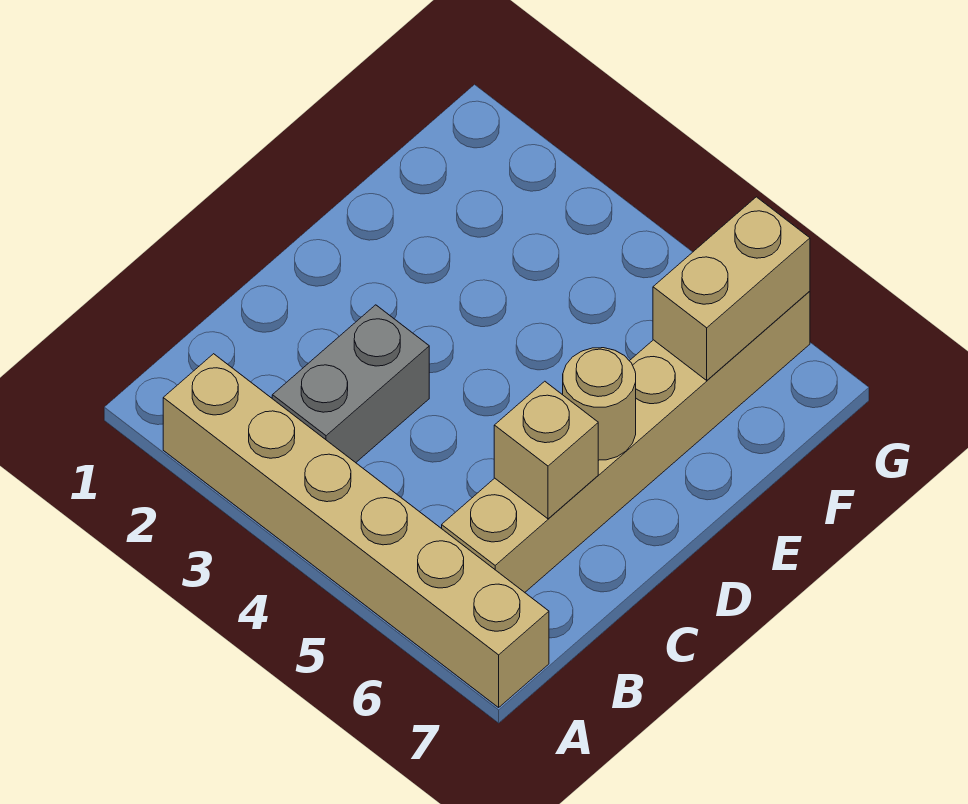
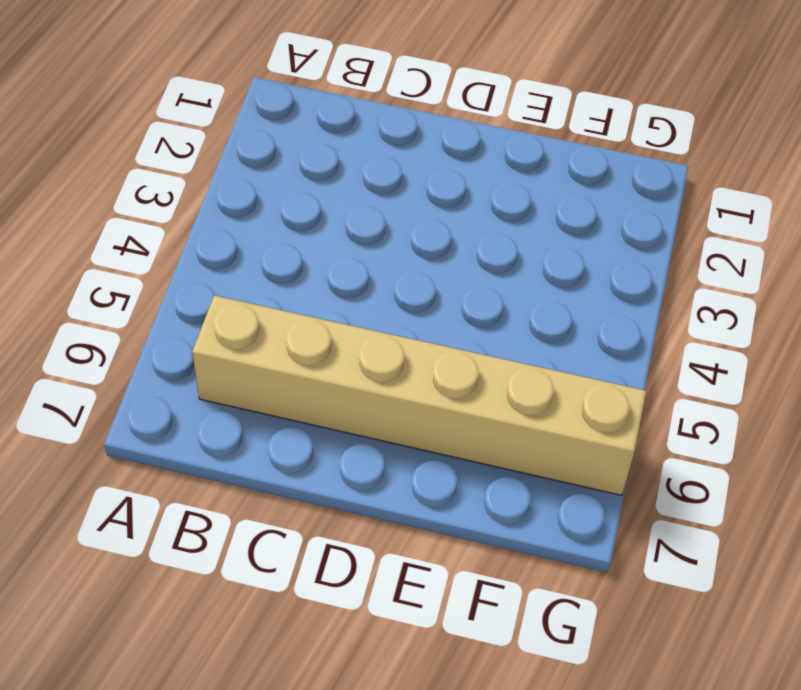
none -> tan brick A2:A7 level 1
none -> grey brick B3:C3 level 1

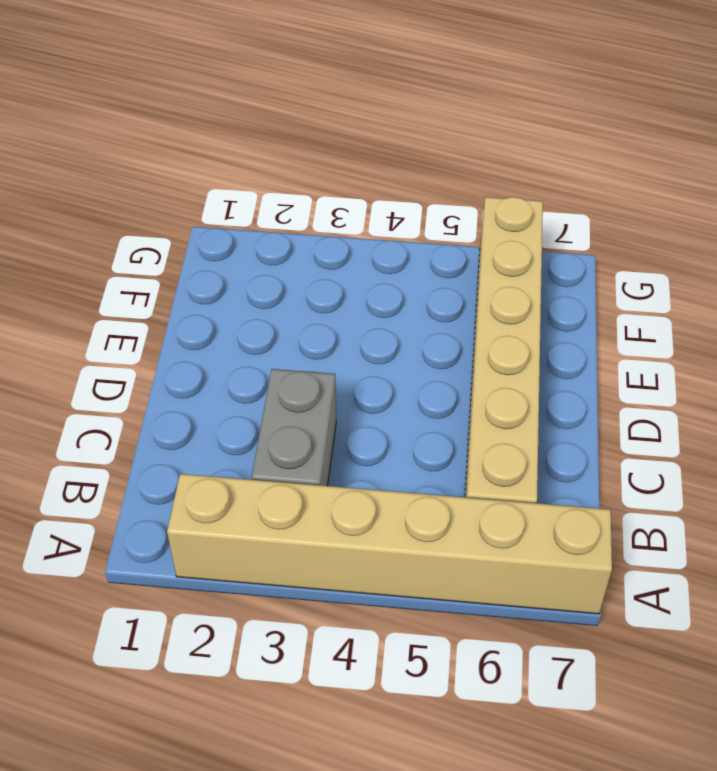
none -> tan brick C6 level 2
none -> tan round brick D6 level 2

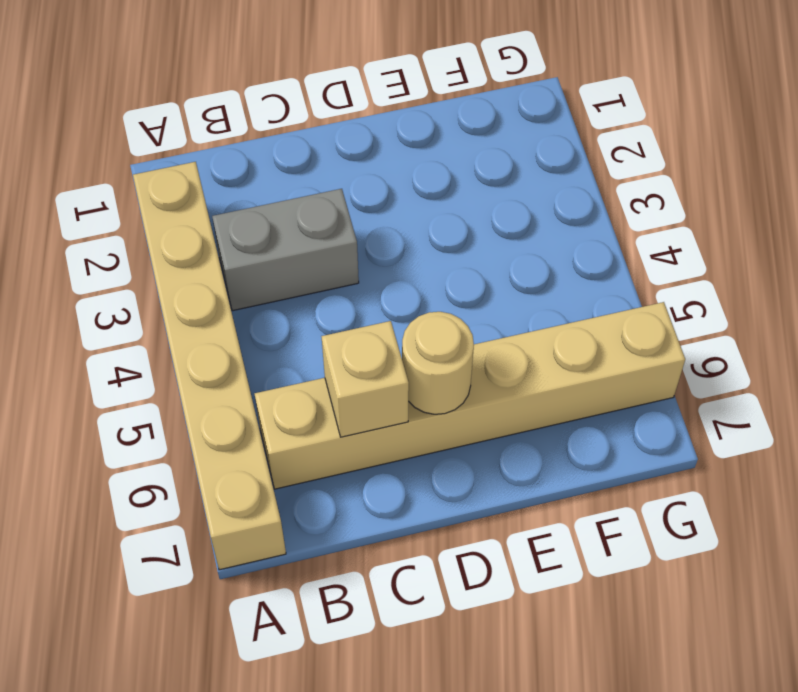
none -> tan brick F6:G6 level 2

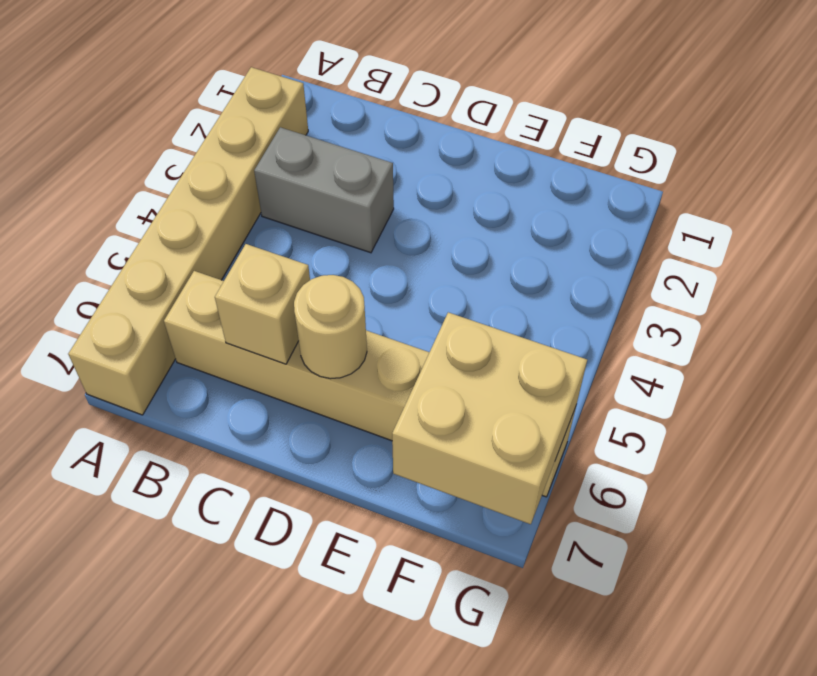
tan brick F6:G7 level 2 -> tan brick F6:G6 level 2

